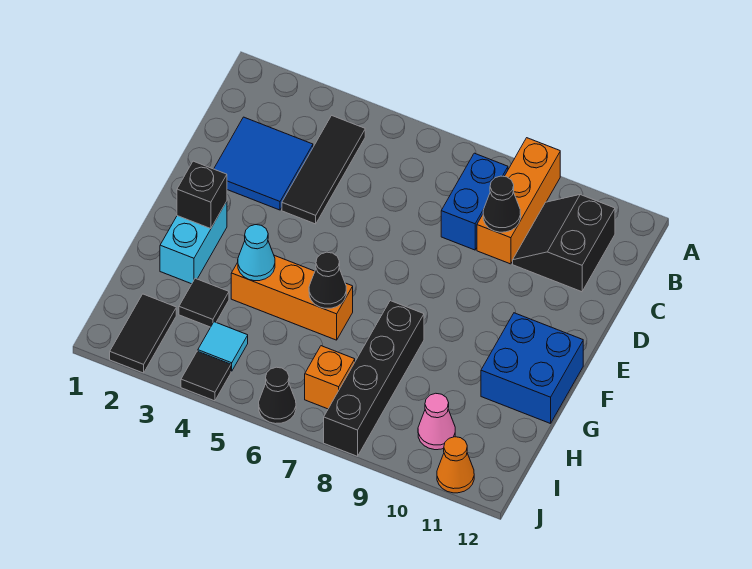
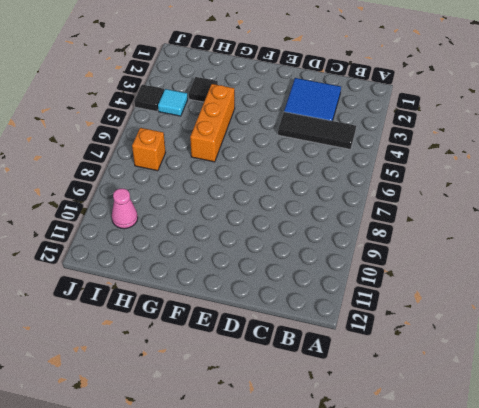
none -> orange brick A9:C9 level 1
none -> blue brick B8:C8 level 1
none -> black slope B10:C11 level 1 top 11

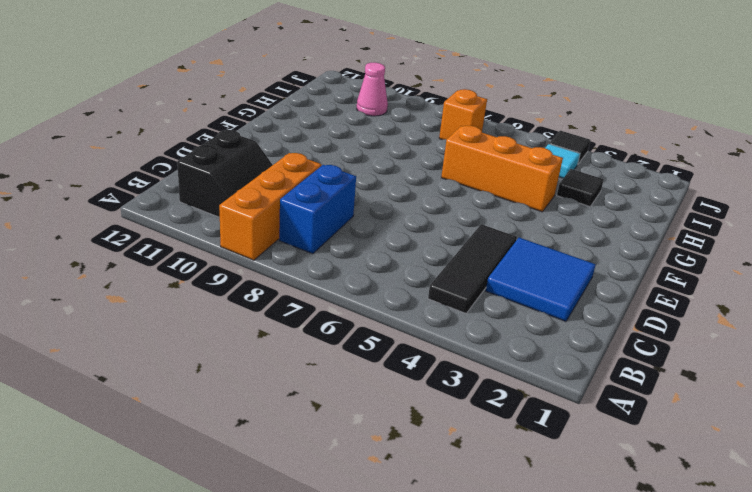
none -> cyan brick F2:G2 level 1
none -> blue brick F11:G12 level 1
none -> black brick G8:J8 level 1

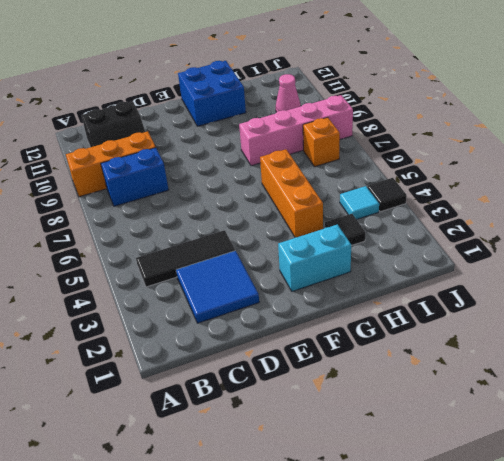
pink brick G8:J8 level 1 -> black brick G8:J8 level 1
none -> black tile I2:J2 level 1
none -> black cone J6 level 1
none -> orange cone J11 level 1

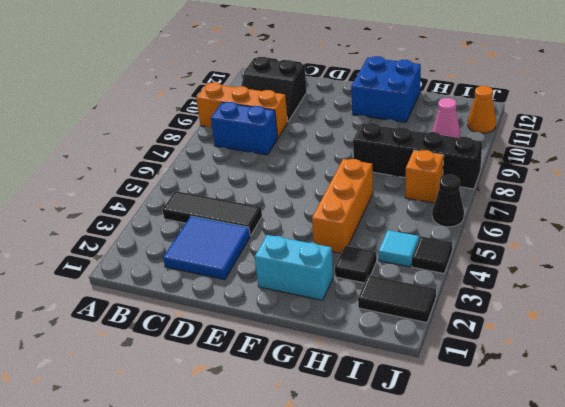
none -> black cone C9 level 2
none -> black brick F2 level 2
none -> cyan cone G4 level 2

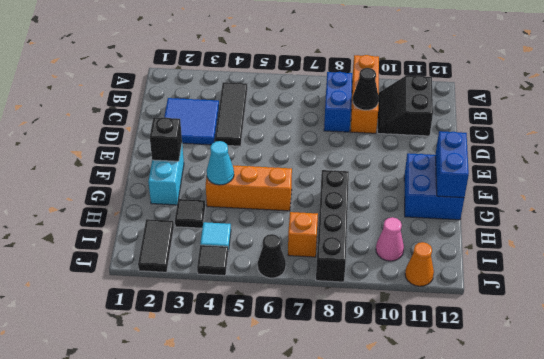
blue brick F12:G12 level 2 -> none
none -> black cone G6 level 2

